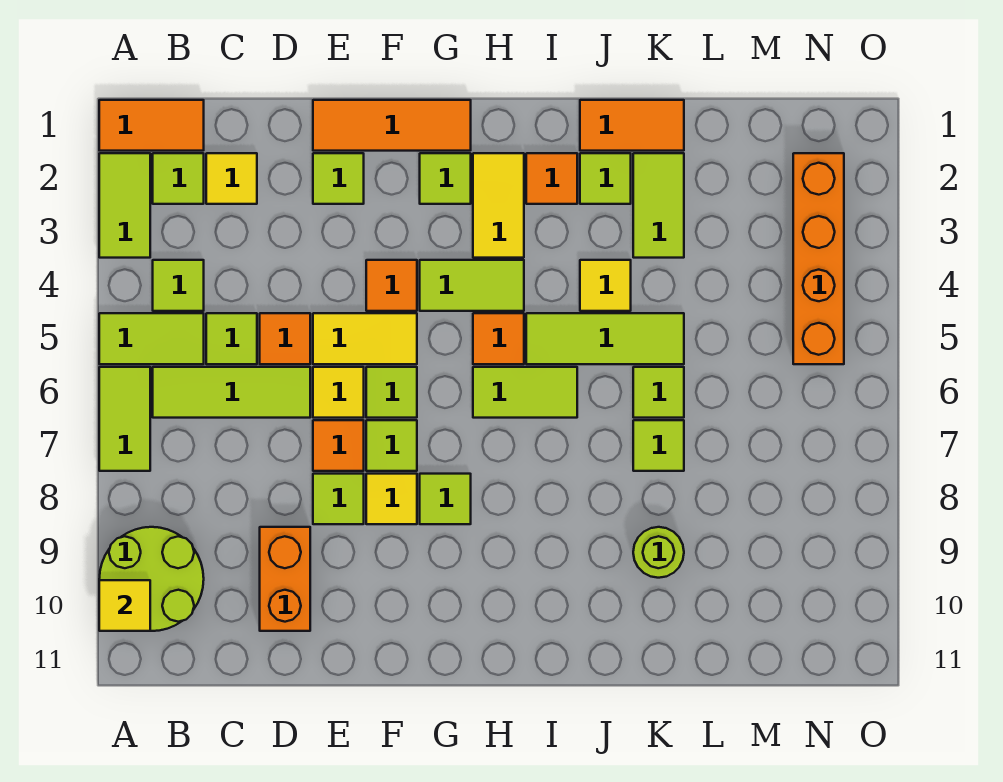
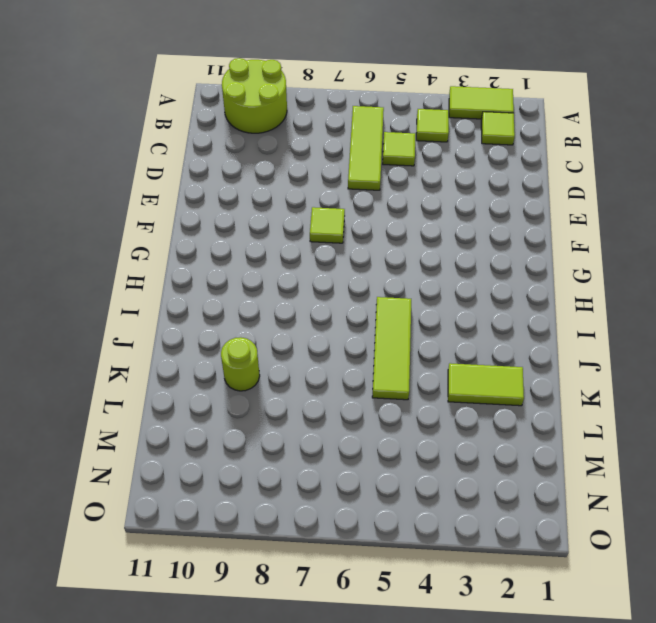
none -> orange tile A1:B1 level 1
none -> lime tile A5:B5 level 1
none -> lime tile A6:A7 level 1
none -> yellow tile C2 level 1

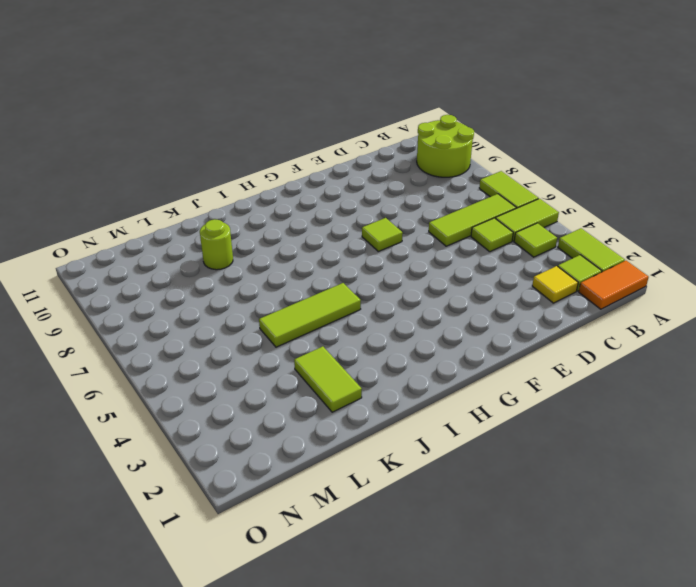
none -> orange tile D5 level 1
none -> orange brick D9:D10 level 1
none -> orange tile E1:G1 level 1
none -> lime tile E2 level 1

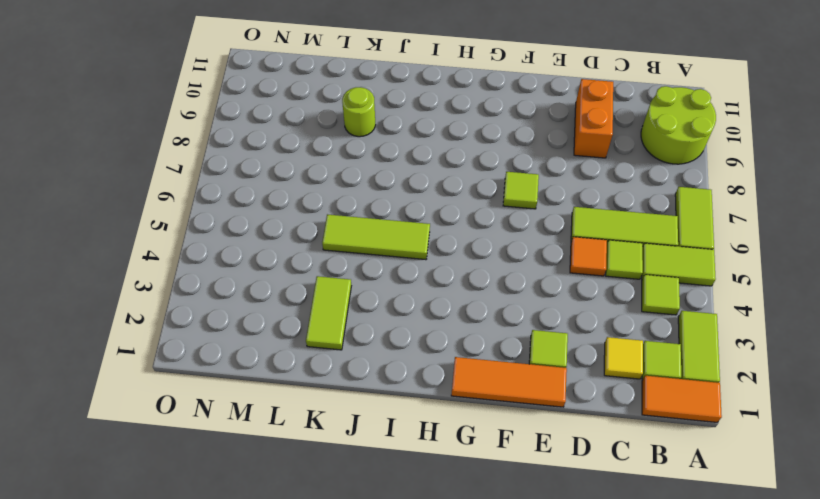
none -> yellow tile E5:F5 level 1
none -> yellow tile E6 level 1
none -> orange tile E7 level 1
none -> lime tile E8 level 1

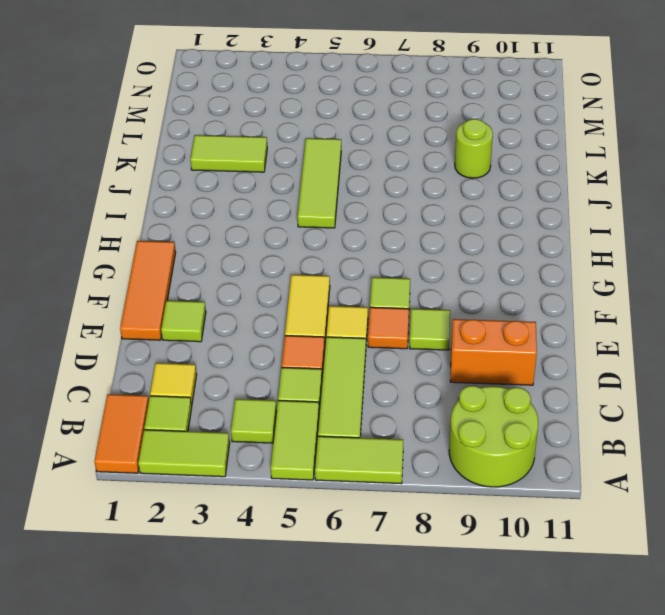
none -> orange tile F4 level 1
none -> lime tile F6 level 1
none -> yellow tile F8 level 1
none -> lime tile G2 level 1

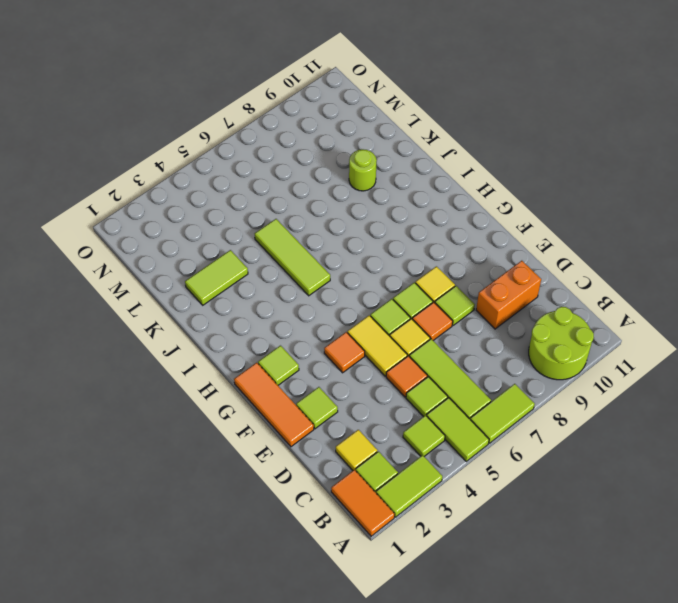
none -> lime tile G4:H4 level 1
none -> lime tile G8 level 1
none -> yellow tile H2:H3 level 1
none -> orange tile H5 level 1

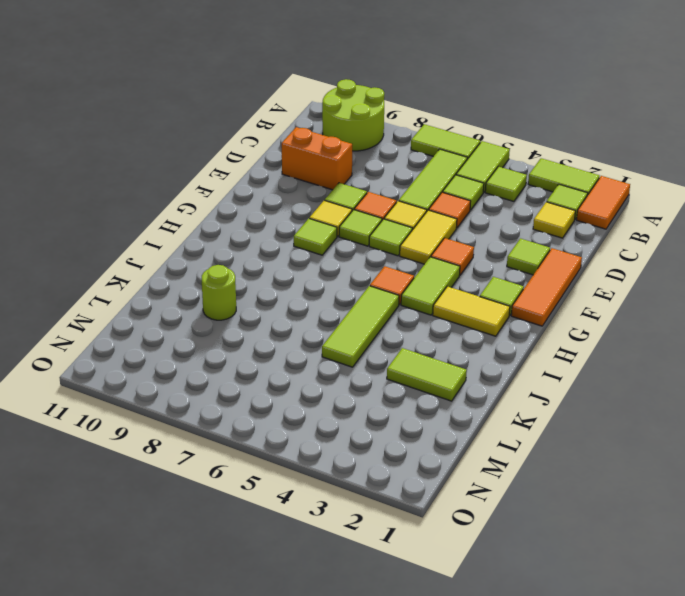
none -> lime tile H6:I6 level 1
none -> orange tile I2 level 1
none -> orange tile J1:K1 level 1
none -> lime tile J2 level 1

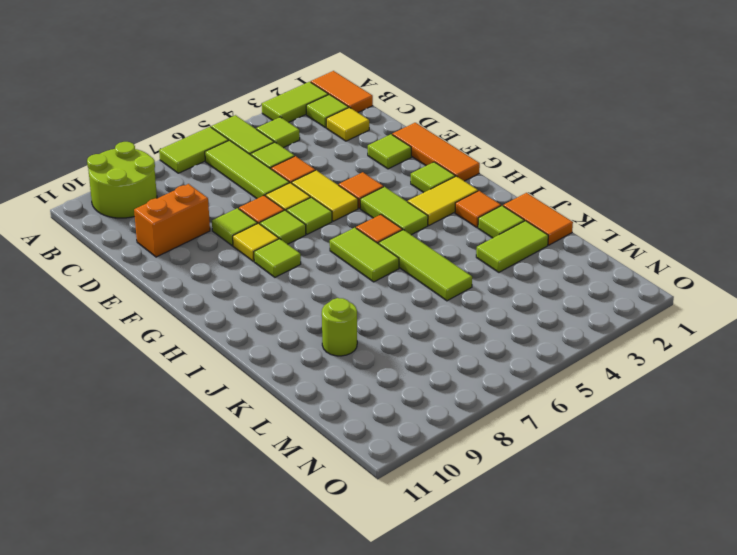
none -> yellow tile J4 level 1
none -> lime tile K6 level 1
none -> lime tile K7 level 1
none -> orange brick N2:N5 level 1

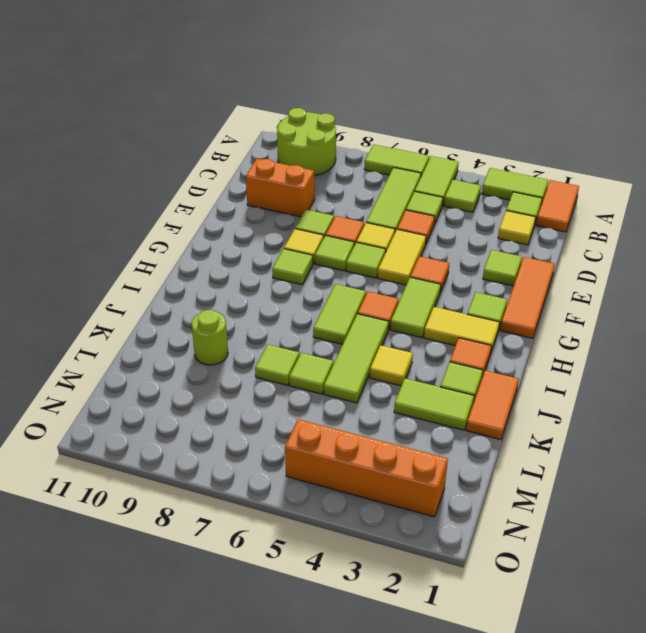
none -> yellow tile A10 level 2

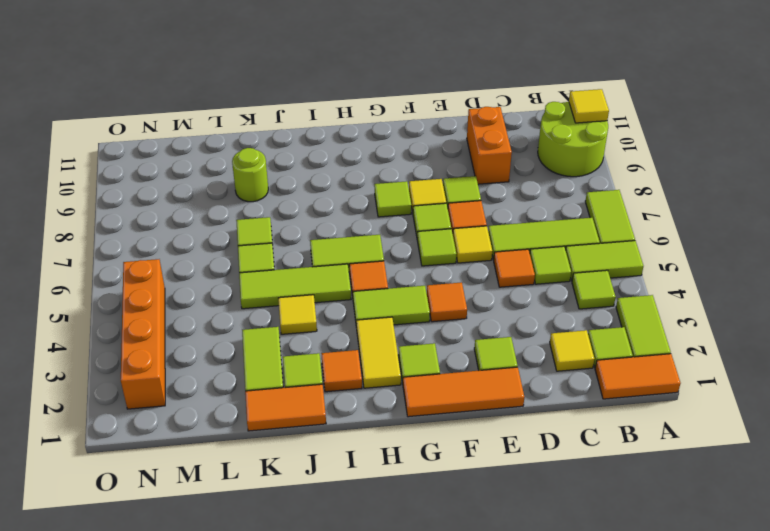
none -> yellow tile E5:F5 level 1

